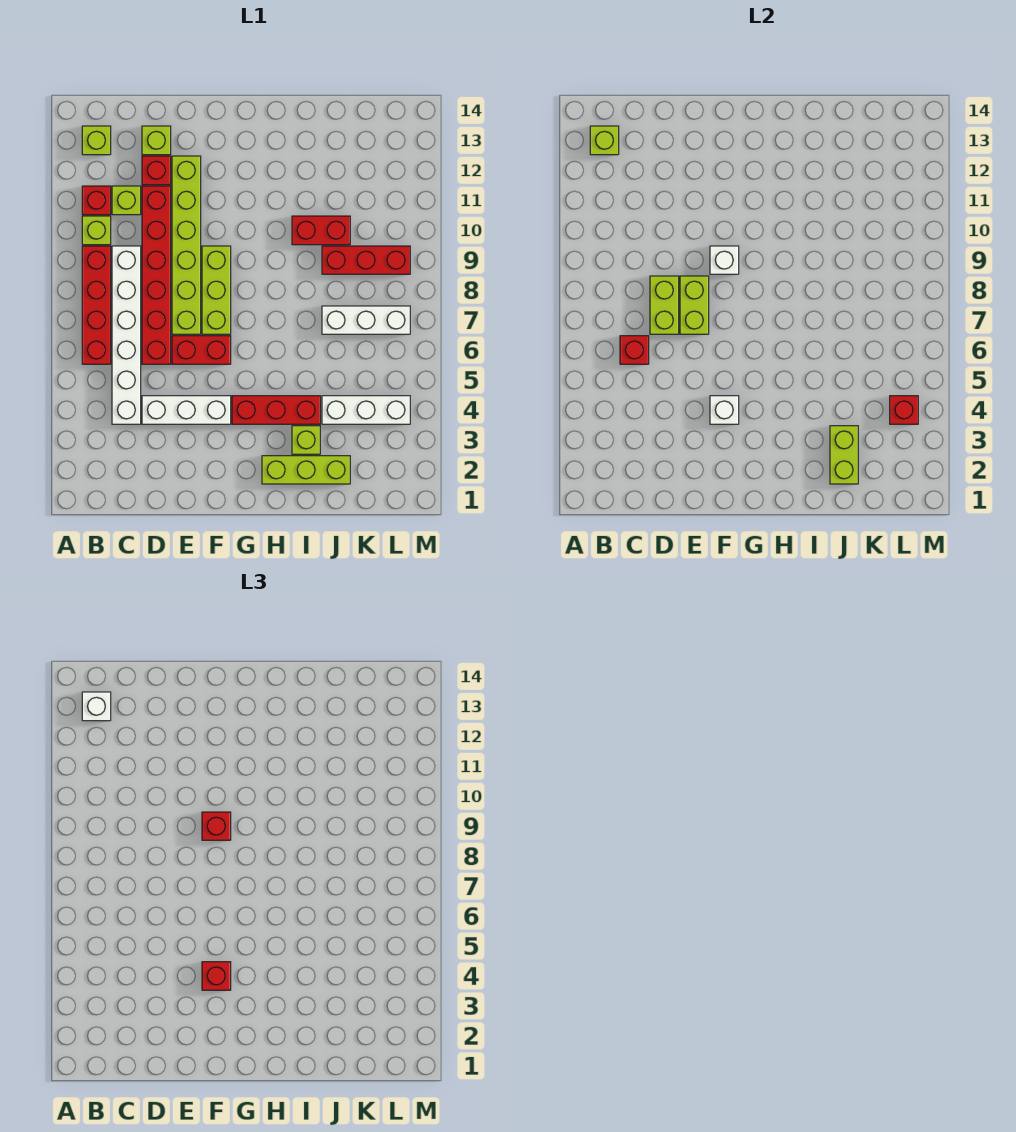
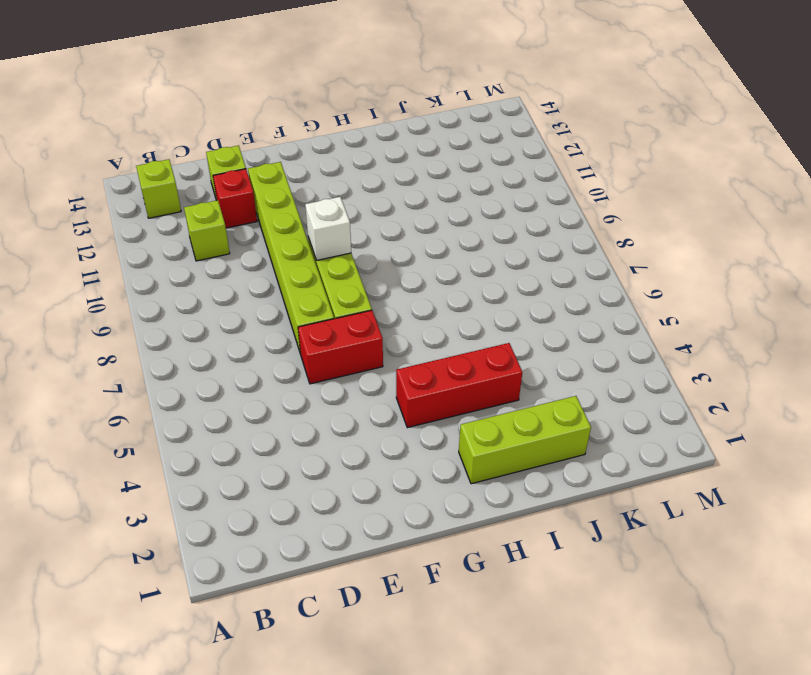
none -> red brick B6:B9 level 1
none -> lime brick B10 level 1
none -> red brick B11 level 1
none -> white brick C4:C9 level 1

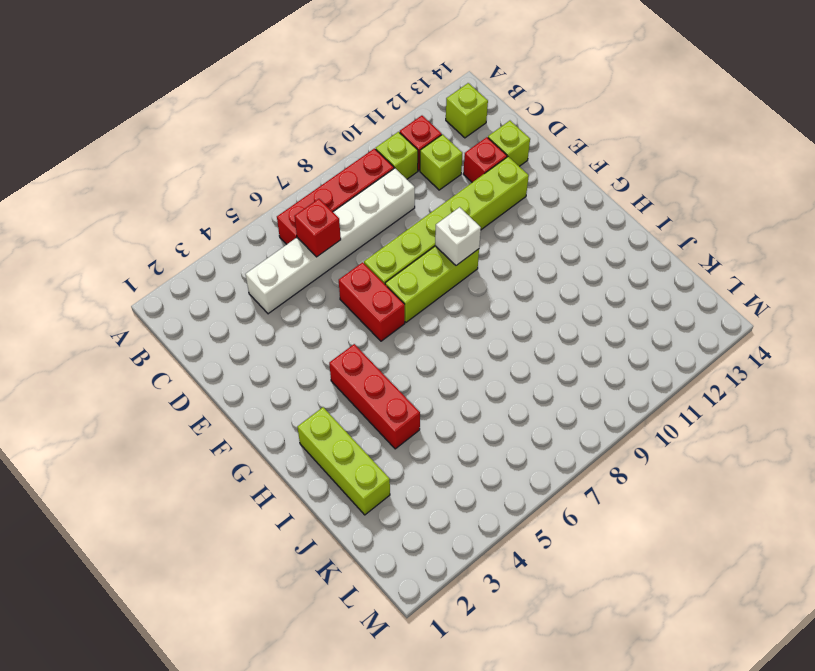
none -> white brick D4:F4 level 1
none -> red brick D6:D11 level 1
none -> lime brick I3 level 1
none -> red brick I10:J10 level 1

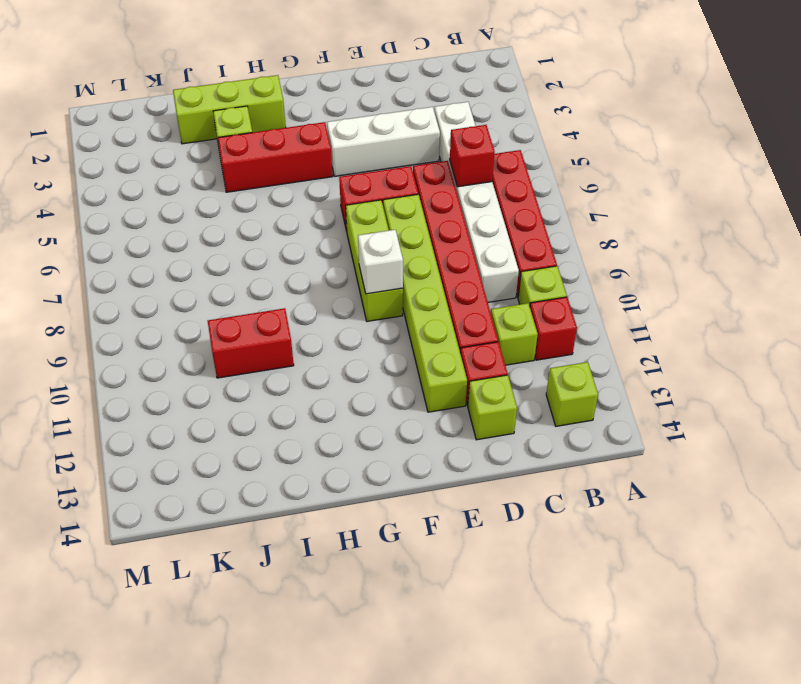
none -> white brick J4:L4 level 1
none -> white brick J7:L7 level 1
none -> red brick J9:L9 level 1
none -> lime brick B13 level 2

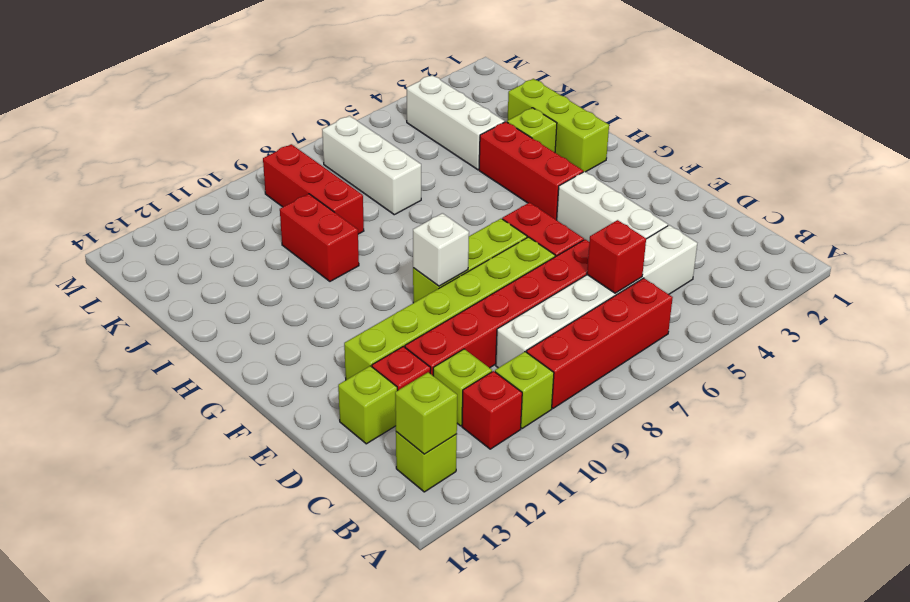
none -> lime brick D7:D8 level 2
none -> lime brick E7:E8 level 2
none -> white brick F4 level 2
none -> lime brick J2:J3 level 2

